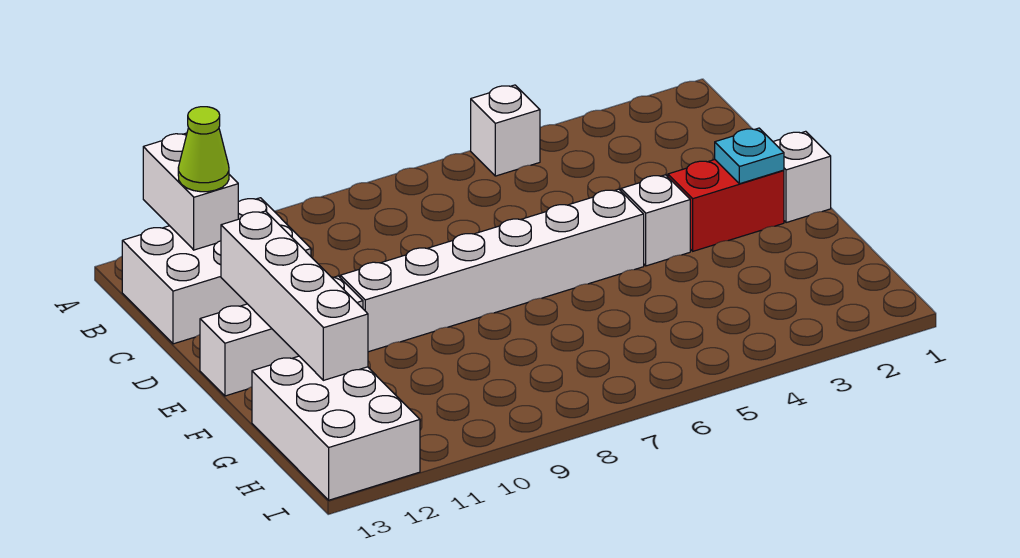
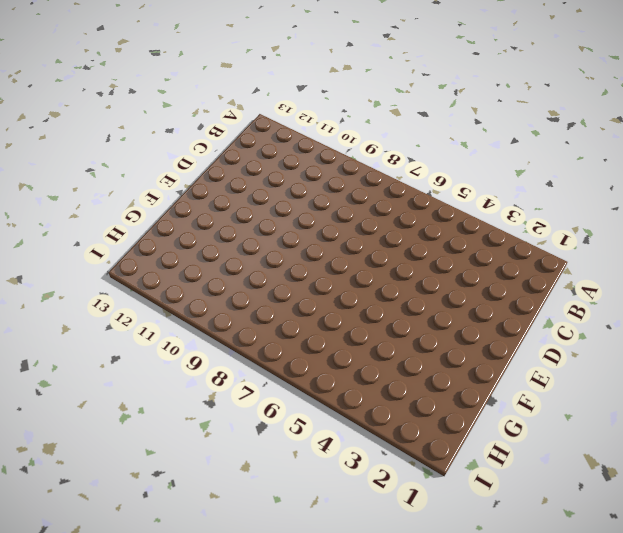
none -> white brick A5 level 1
none -> white brick B11:C13 level 1
none -> white brick E1 level 1

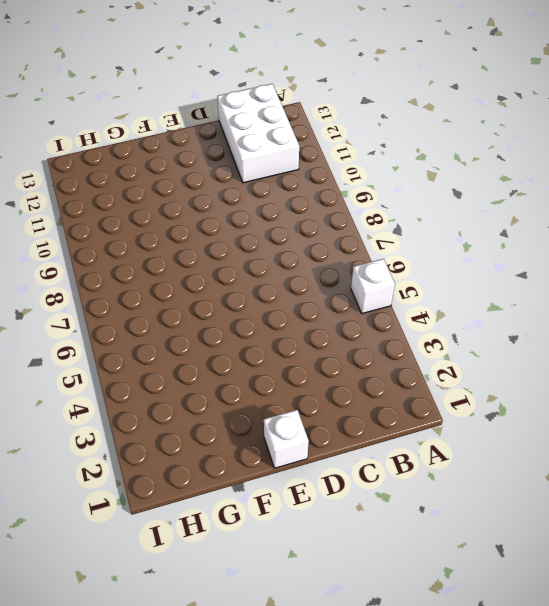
none -> red brick E2:E3 level 1
none -> white brick E4 level 1
none -> white brick E5:E10 level 1

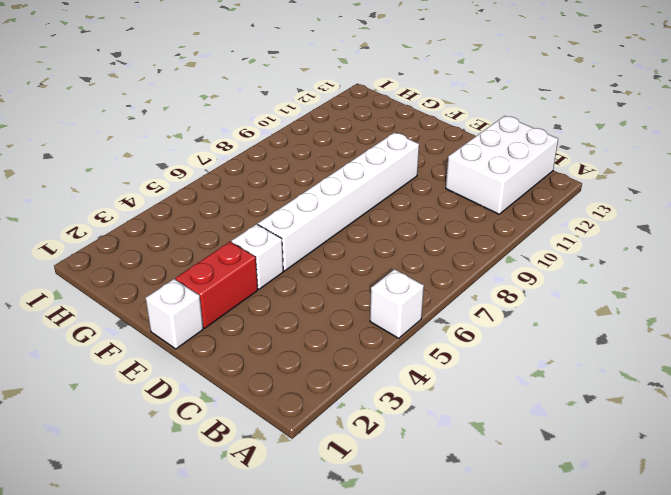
none -> white brick E11:E13 level 1
none -> white brick G12:I13 level 1
none -> white brick A12:B12 level 2

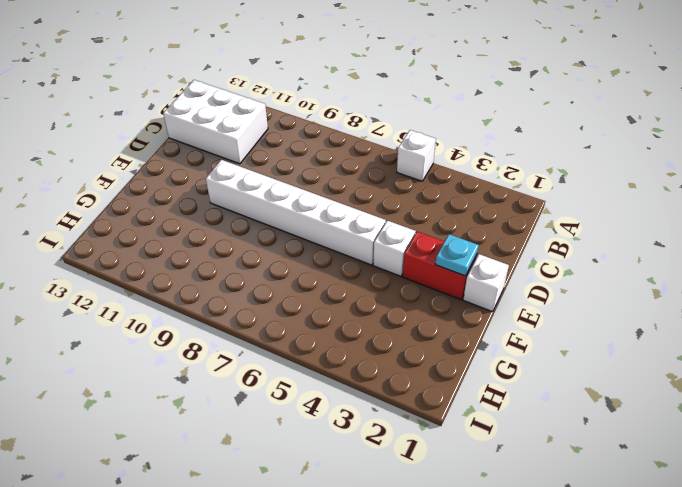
none -> white brick E11:E13 level 1
none -> white brick G12:I13 level 1
none -> white brick A12:B12 level 2

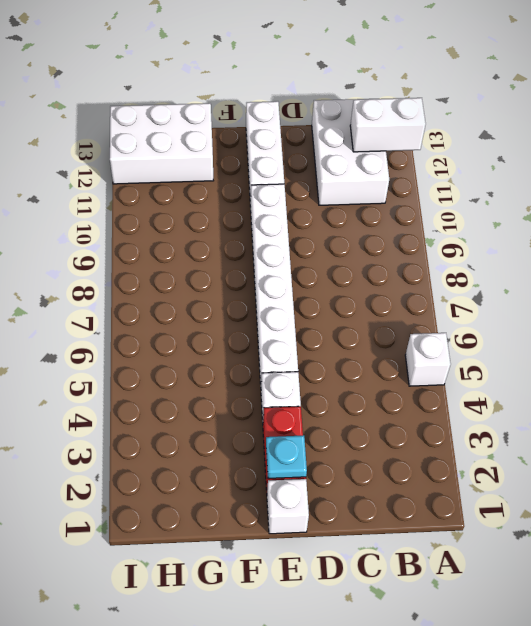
none -> white brick D12:G12 level 2
none -> lime cone B12 level 3

